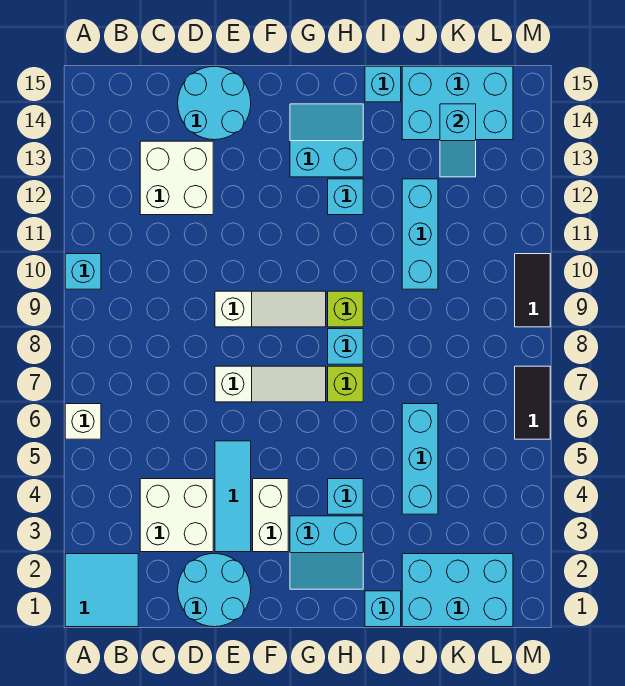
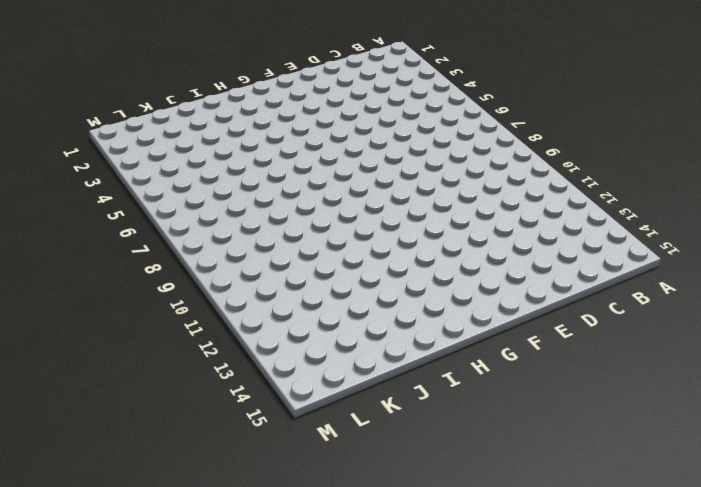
none -> cyan tile A1:B2 level 1
none -> white brick A6 level 1
none -> cyan brick A10 level 1

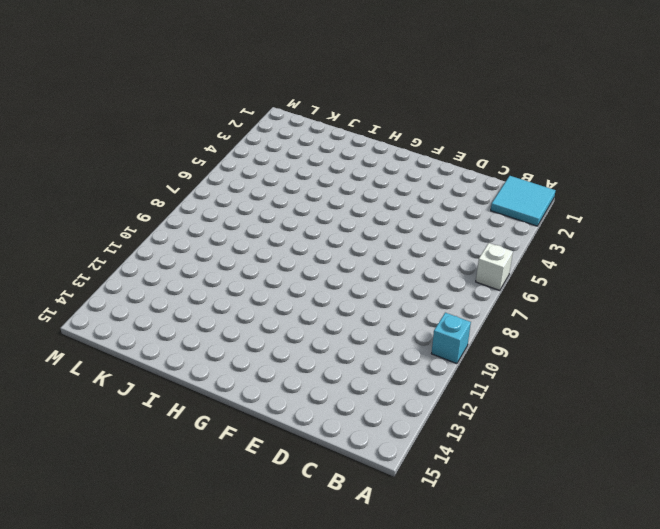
none -> white brick C3:D4 level 1
none -> white brick C12:D13 level 1
none -> cyan round brick D1:E2 level 1

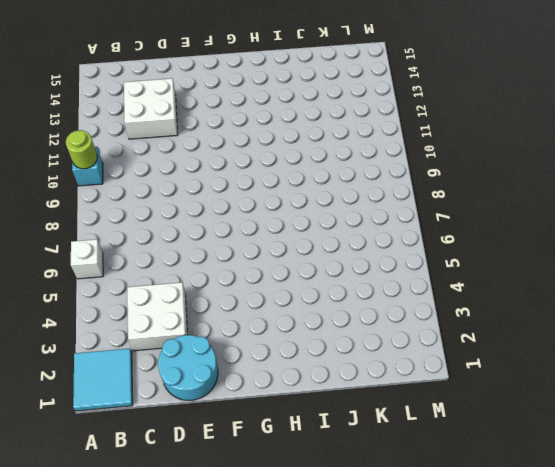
lime round brick A10 level 2 -> none
none -> cyan round brick D14:E15 level 1
none -> cyan tile E3:E5 level 1
none -> white slope E7:G7 level 1 top E

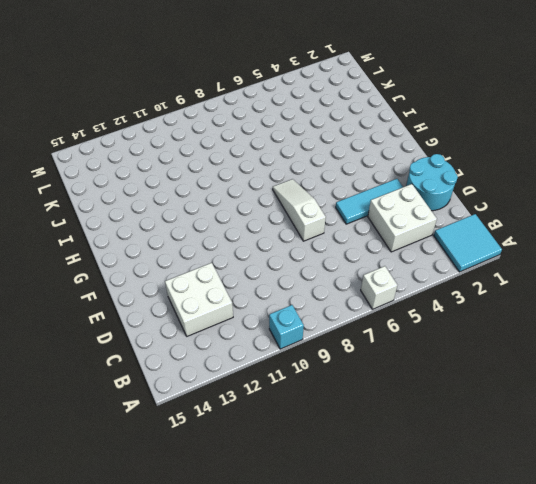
none -> cyan round brick D14:E15 level 1
none -> white slope E9:G9 level 1 top E
none -> white brick F3:F4 level 1

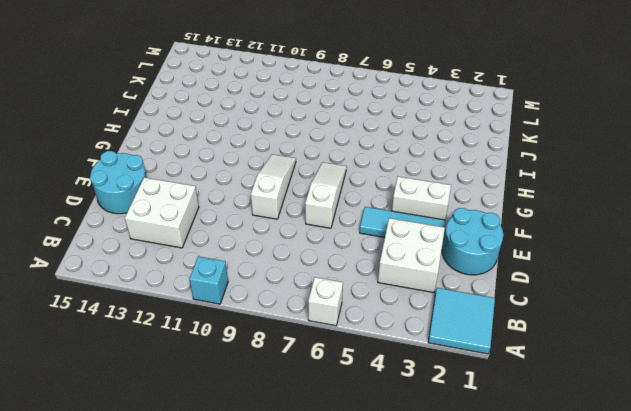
none -> cyan slope G2:H3 level 1 top 3
none -> cyan slope G13:H14 level 1 top 13
none -> cyan brick H4 level 1

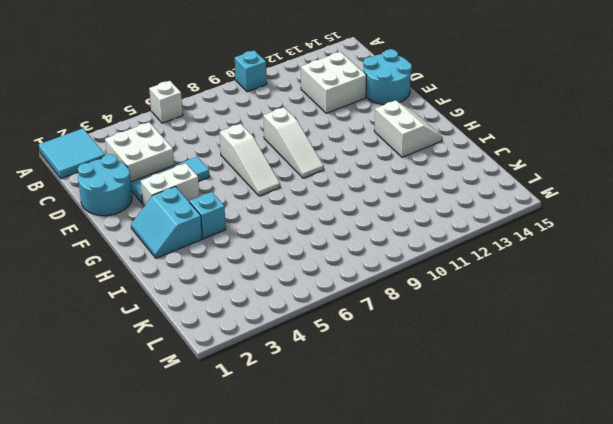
white slope G13:H14 level 1 top 13 -> cyan slope G13:H14 level 1 top 13
none -> lime brick H7 level 1
none -> cyan brick H8 level 1
none -> lime brick H9 level 1

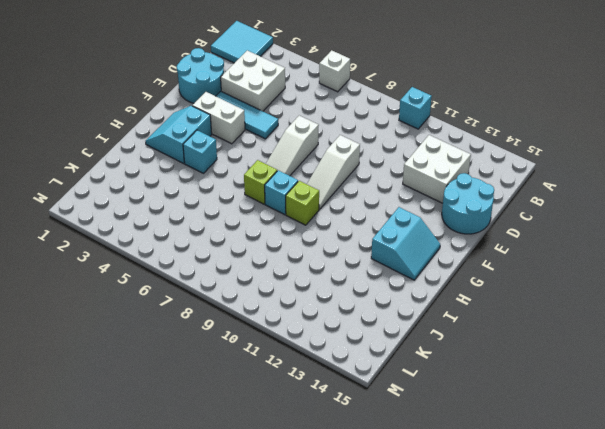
none -> cyan brick H12 level 1
none -> cyan brick I1 level 1
none -> cyan brick I15 level 1

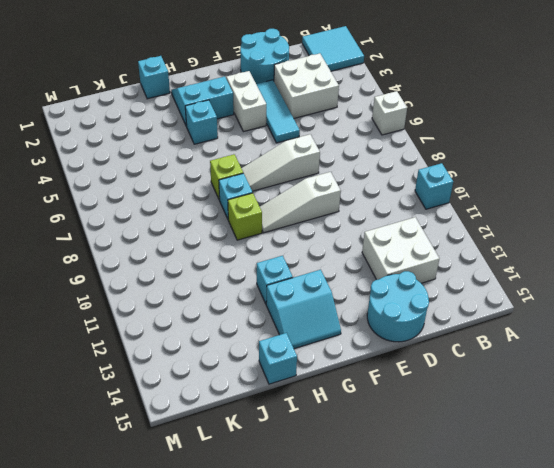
none -> cyan brick J1:L2 level 1
none -> cyan brick J4:J6 level 1
none -> cyan brick J10:J12 level 1

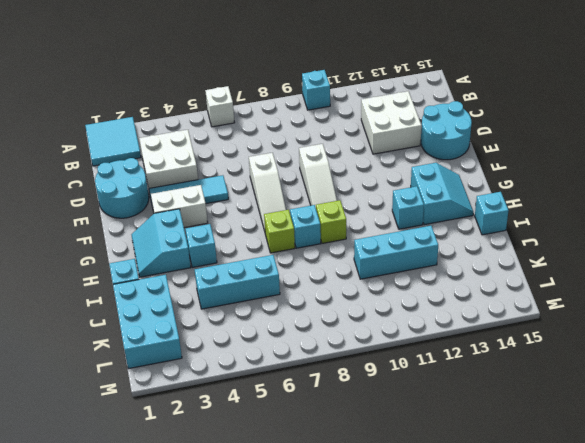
none -> cyan brick J14:L15 level 1
none -> black tile M6:M7 level 1
none -> black tile M9:M10 level 1

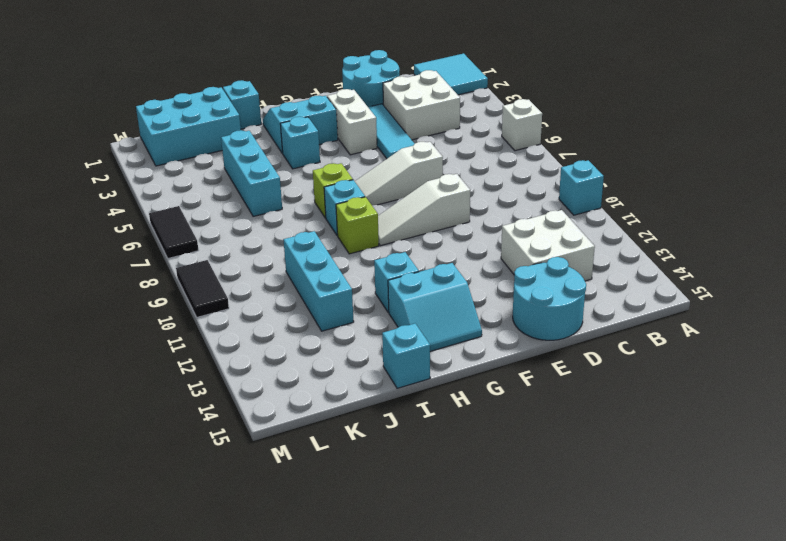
none -> cyan brick J14:L15 level 1
none -> cyan slope K13:K14 level 2 top 14

